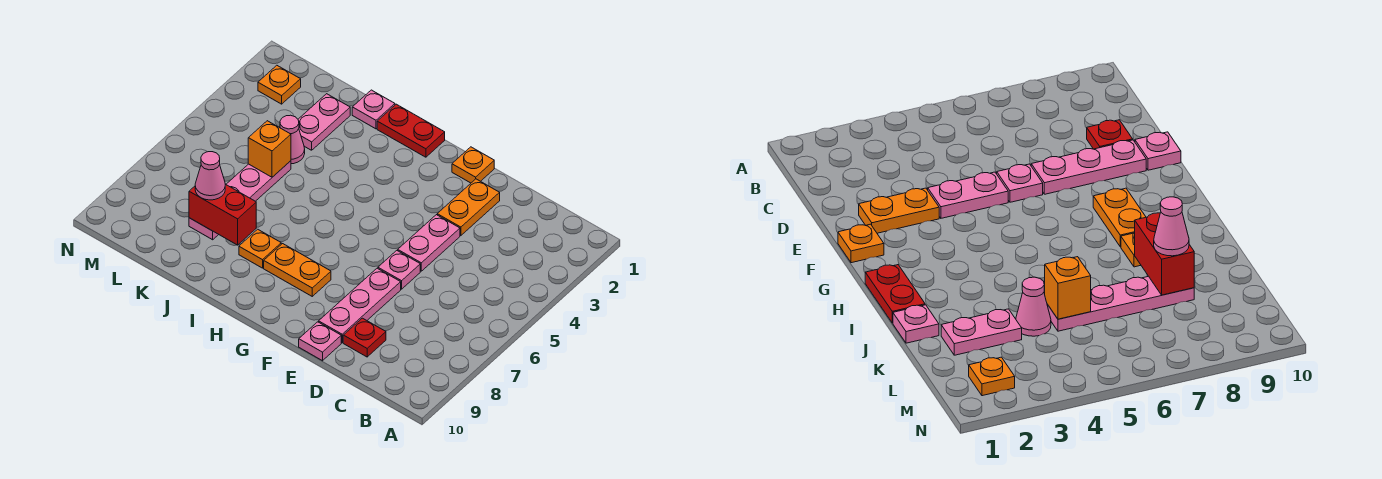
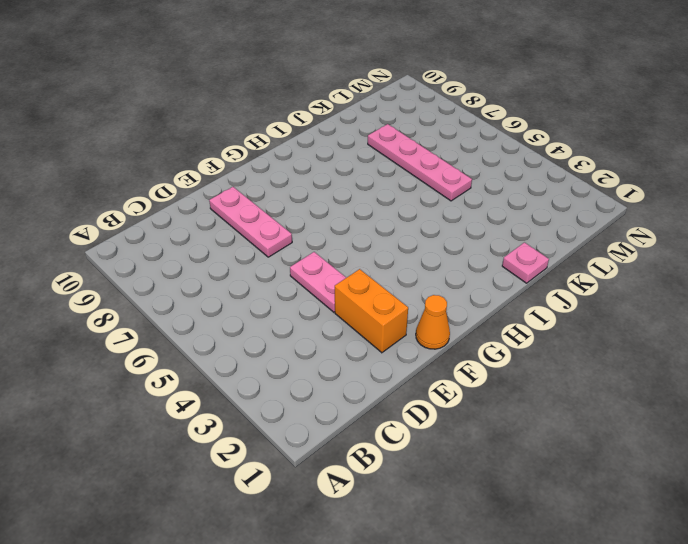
orange brick E2:E3 level 1 -> orange plate E2:E3 level 1
orange cone F1 level 1 -> orange plate F1 level 1
none -> red plate D9 level 1
none -> pink plate E6 level 1
none -> pink plate E10 level 1

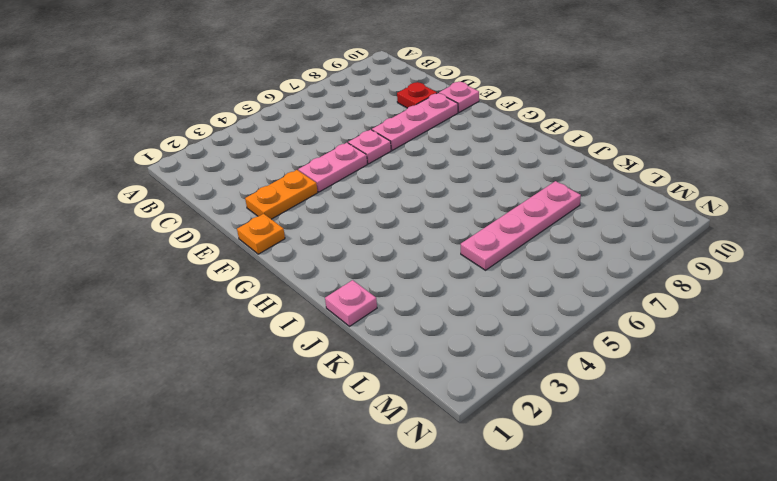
none -> orange plate G8:H8 level 1
none -> red plate H1:I1 level 1
none -> orange plate I8 level 1

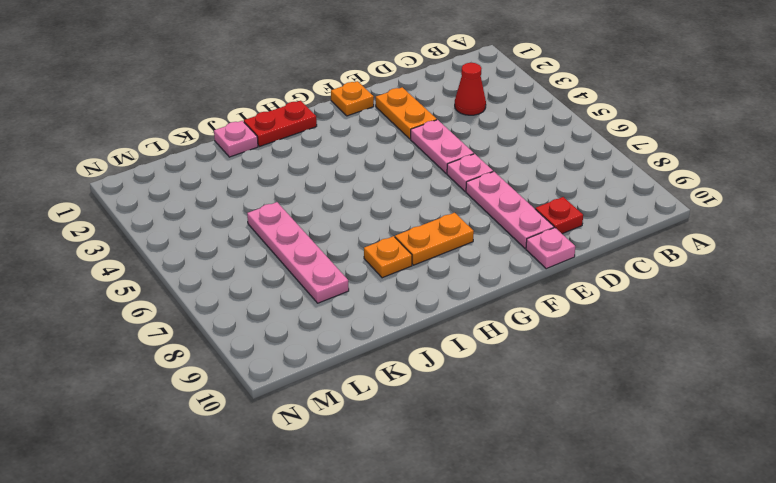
red cone C3 level 1 -> none
none -> pink plate K2:K3 level 1
none -> pink cone K4 level 1
none -> orange plate M2 level 1

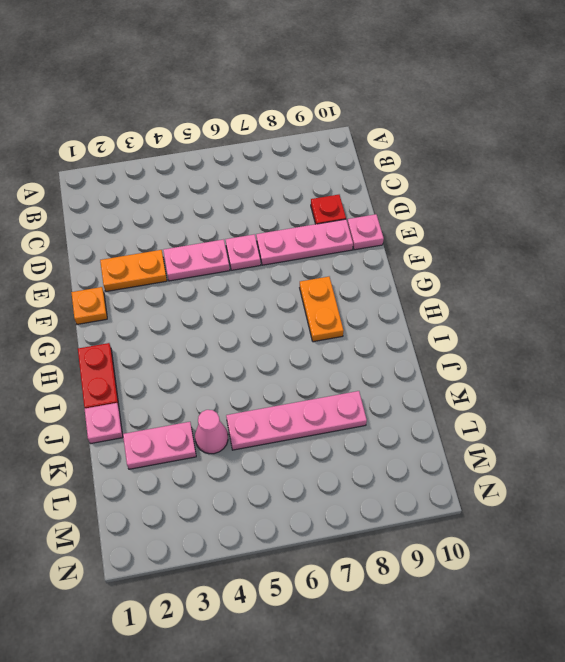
none -> orange plate I8 level 1
none -> orange plate M2 level 1
none -> red brick J8:K8 level 2

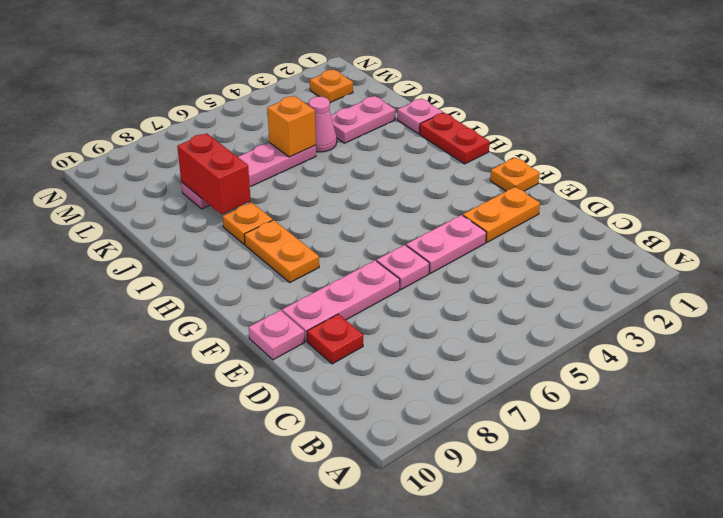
none -> pink cone K8 level 3

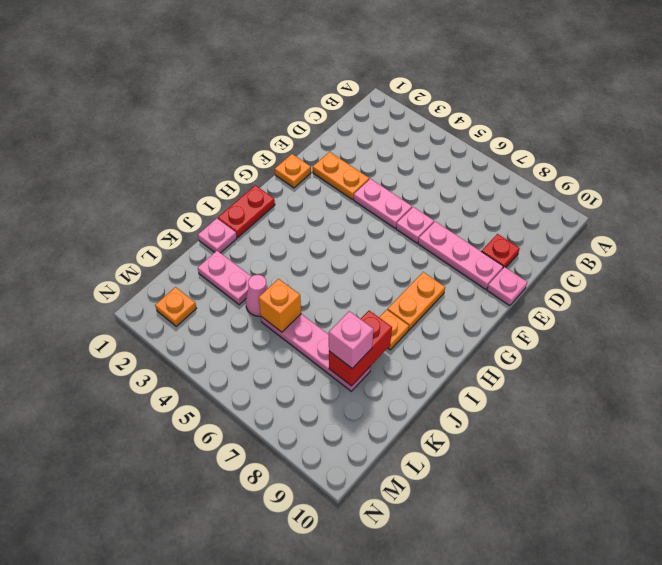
pink brick K8 level 3 -> pink cone K8 level 3

